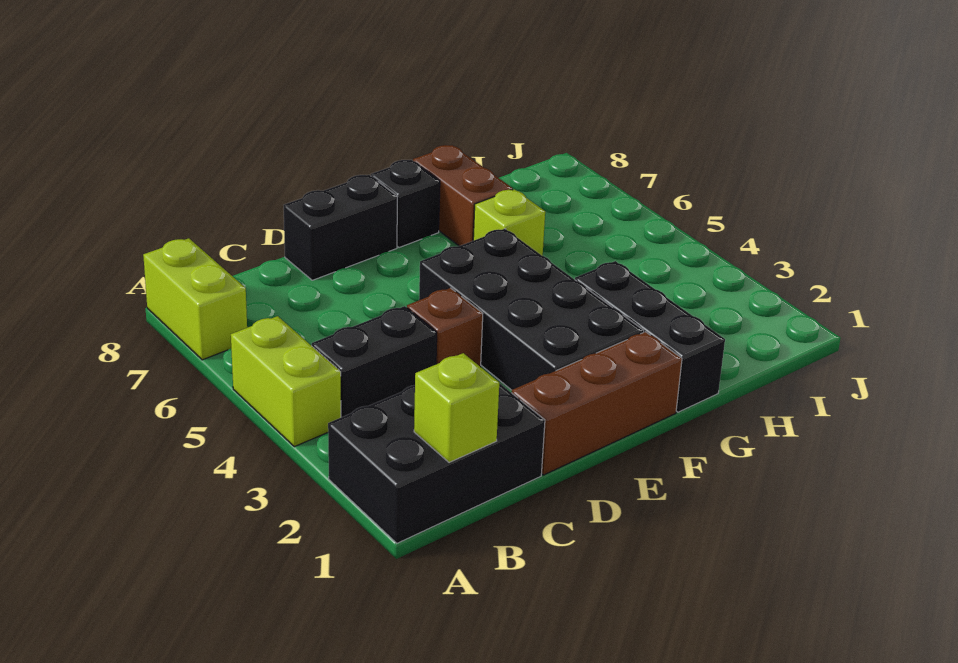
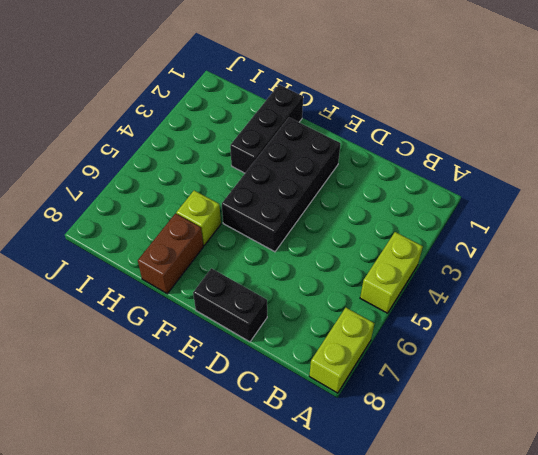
none -> black brick A1:C2 level 1
none -> black brick B4:C4 level 1
none -> brown brick D1:F1 level 1

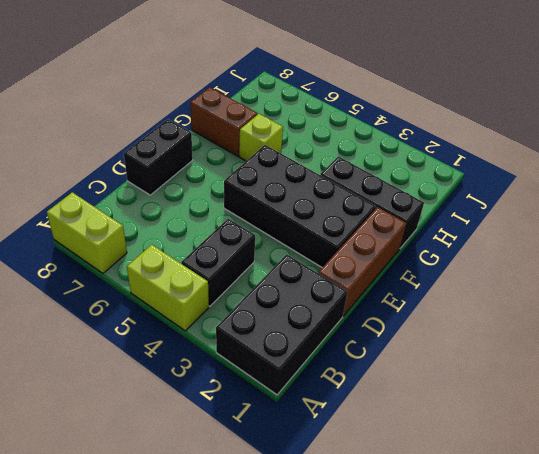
none -> brown brick D4 level 1
none -> black brick F8 level 1
none -> lime brick B1 level 2

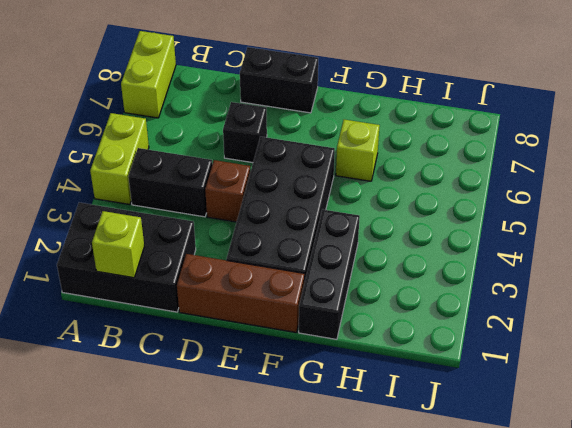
black brick D6 level 1 -> black brick F8 level 1
none -> brown brick G7:G8 level 1

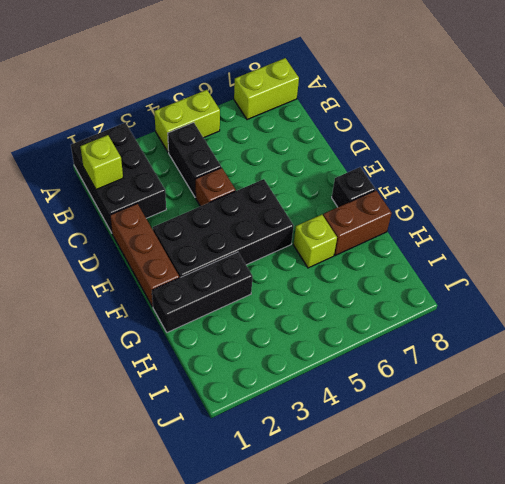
none -> black brick D8:E8 level 1

